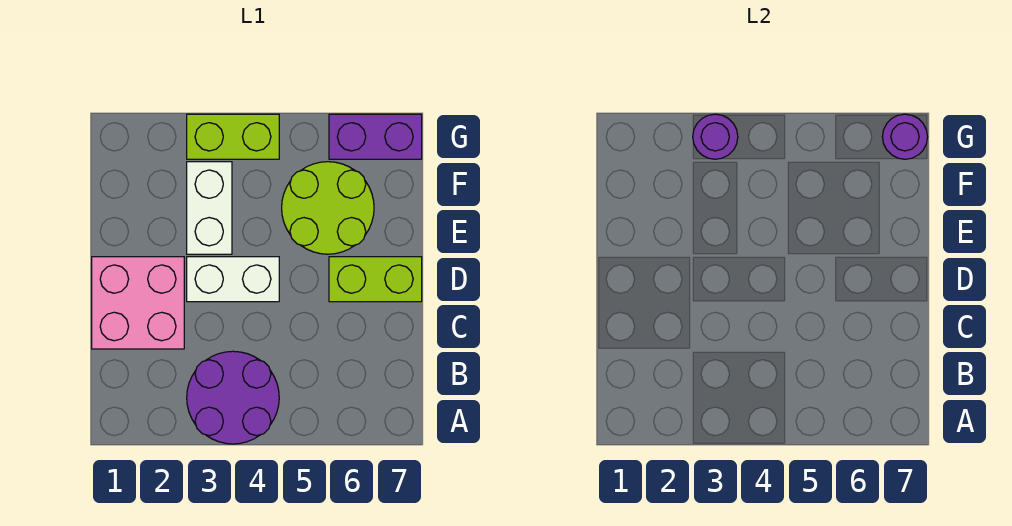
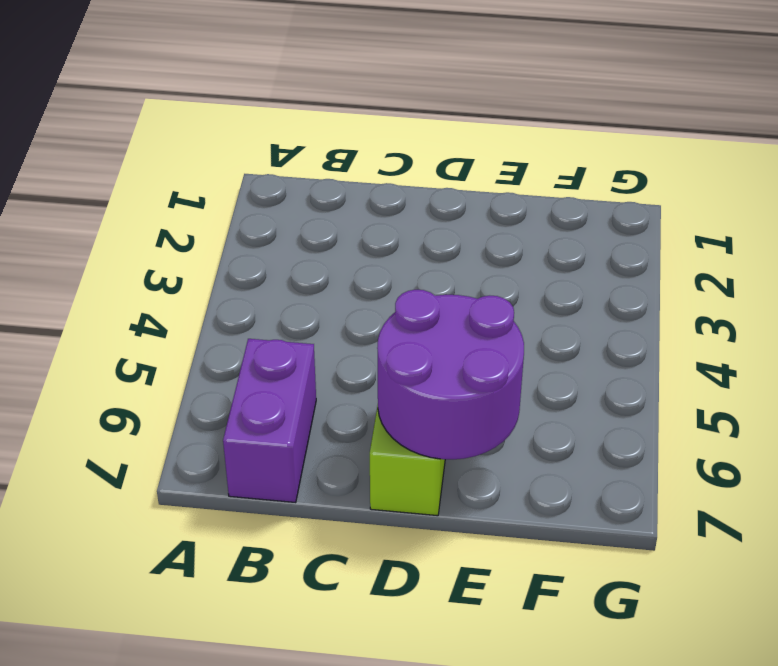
purple brick B6:B7 level 1 -> purple brick G6:G7 level 1
purple round brick D6:E7 level 2 -> purple round brick A3:B4 level 1
none -> pink brick C1:D2 level 1
none -> white brick D3:D4 level 1

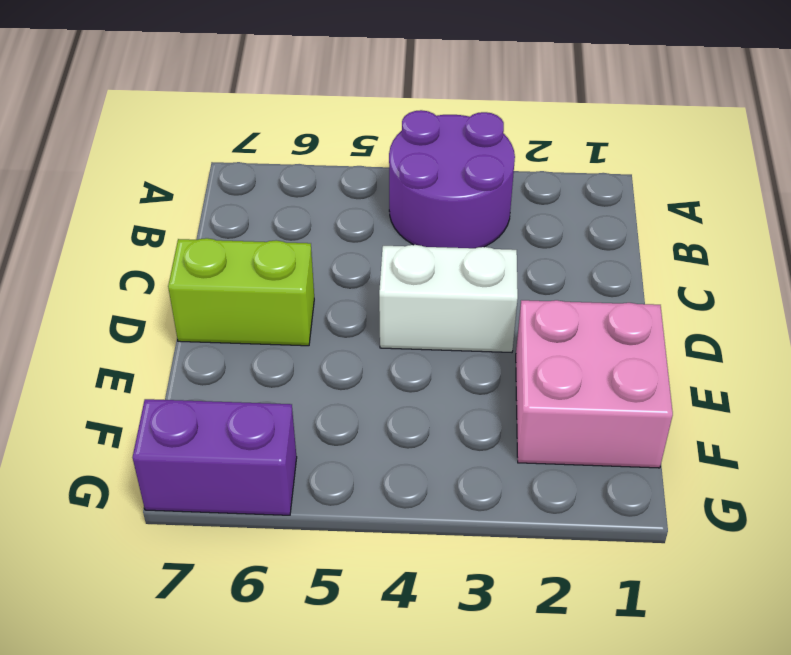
pink brick E1:F2 level 1 -> pink brick C1:D2 level 1
none -> white brick E3:F3 level 1
none -> lime round brick E5:F6 level 1

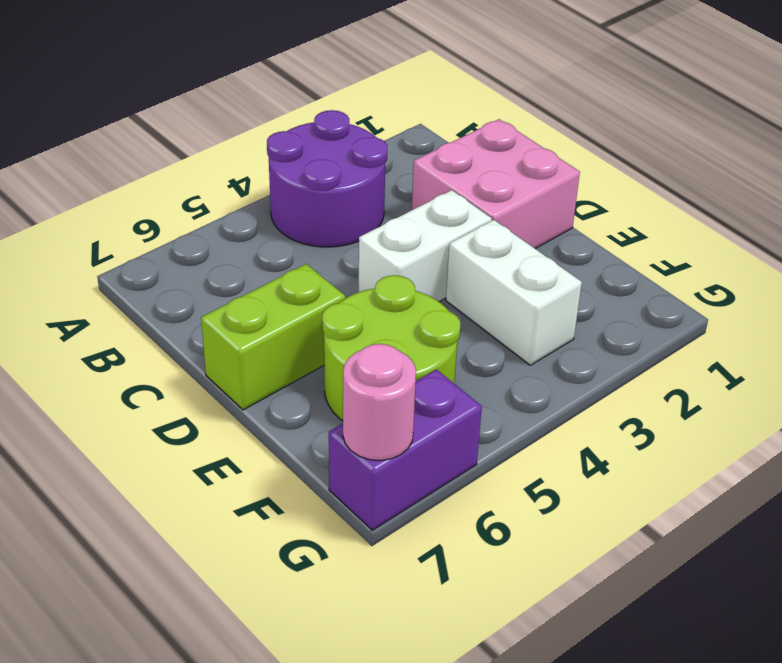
pink round brick G7 level 2 -> purple round brick G7 level 2
none -> lime brick G3:G4 level 1
none -> purple round brick G3 level 2

